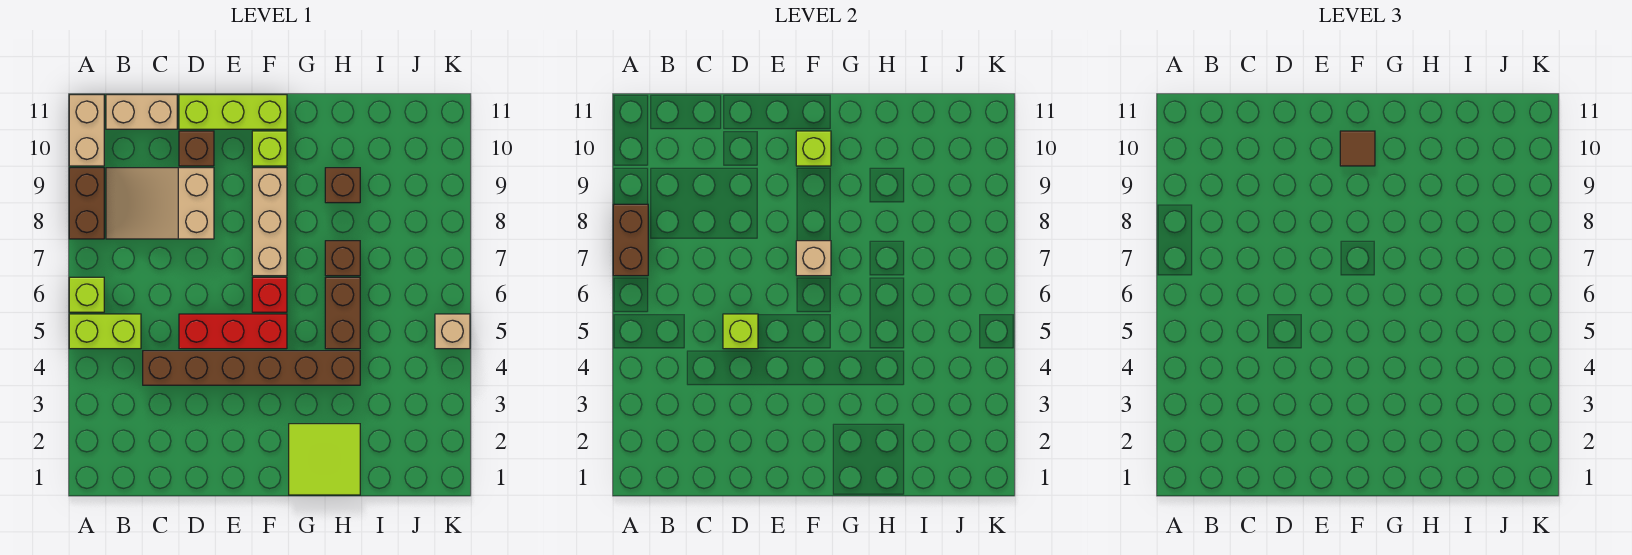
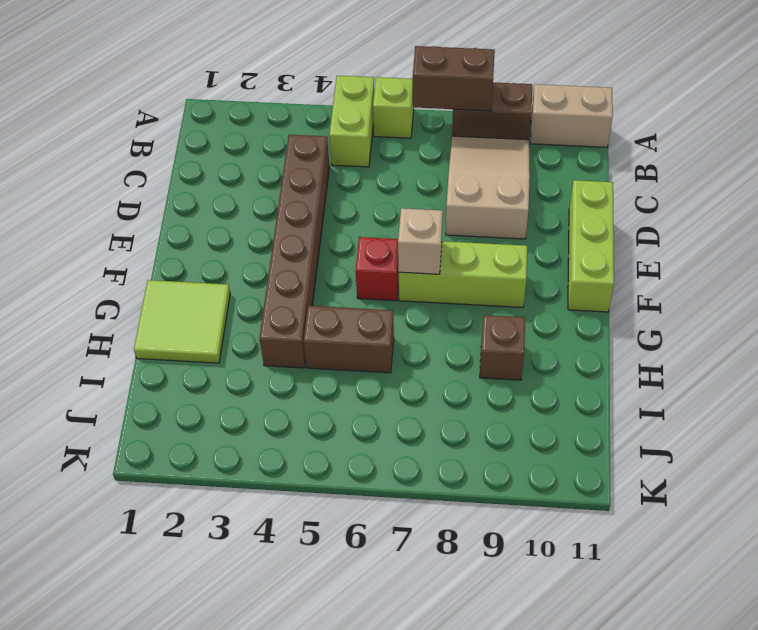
lime brick F7:F9 level 1 -> tan brick F7:F9 level 1
none -> tan brick B11:C11 level 1
none -> red brick D5:F5 level 1
none -> brown brick D10 level 1

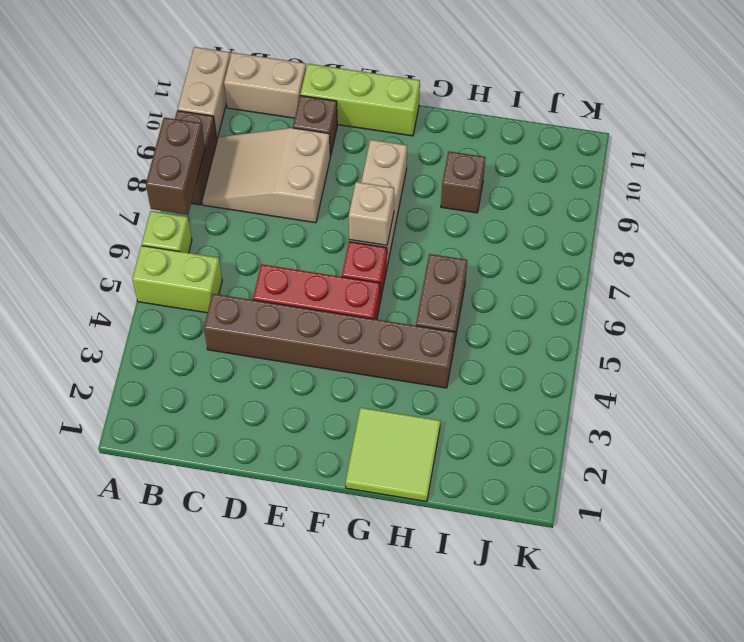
none -> lime brick F10 level 1
none -> brown brick H7 level 1
none -> tan brick K5 level 1

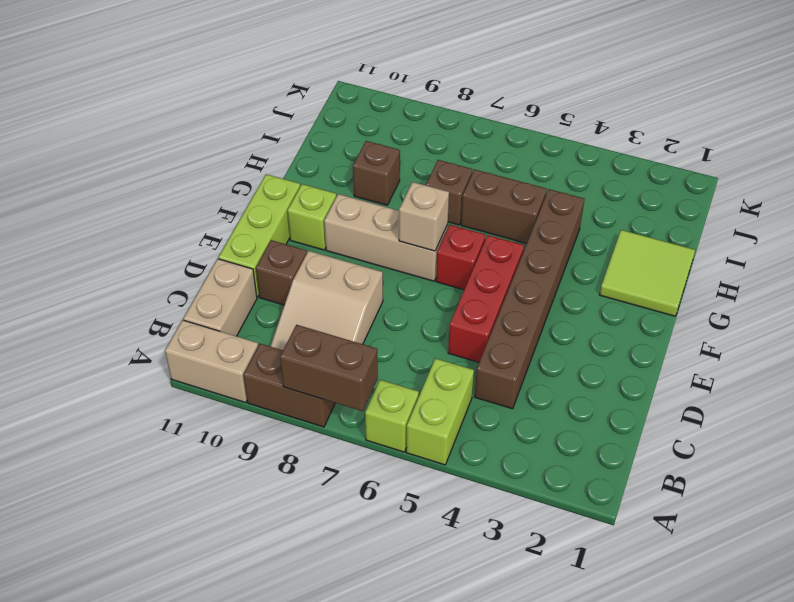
none -> tan brick K5 level 1
none -> lime brick D5 level 2
none -> lime brick F10 level 2

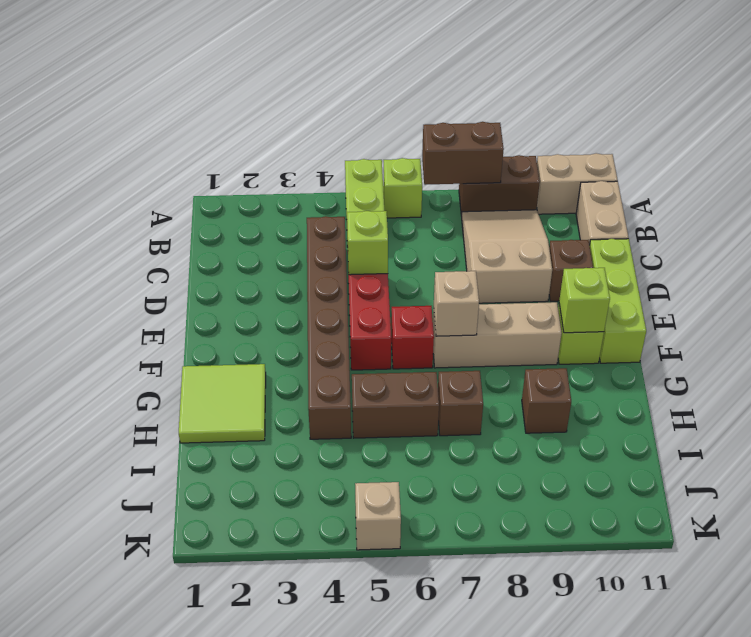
none -> brown tile F10 level 3

